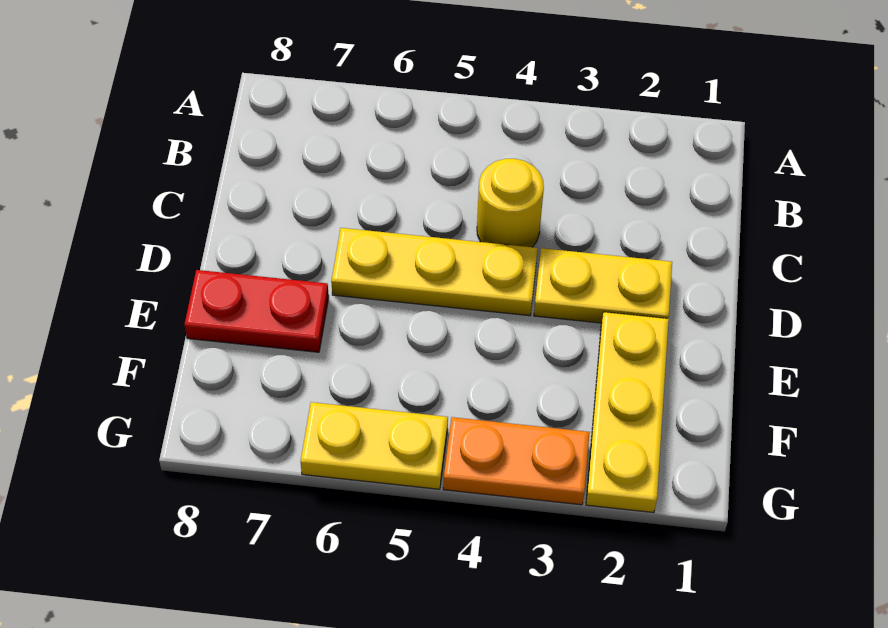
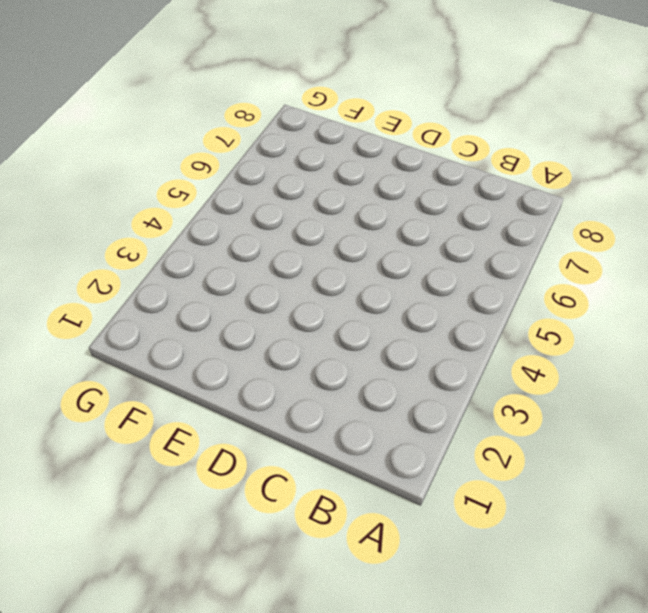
none -> yellow round brick C4 level 1
none -> yellow plate D2:D3 level 1

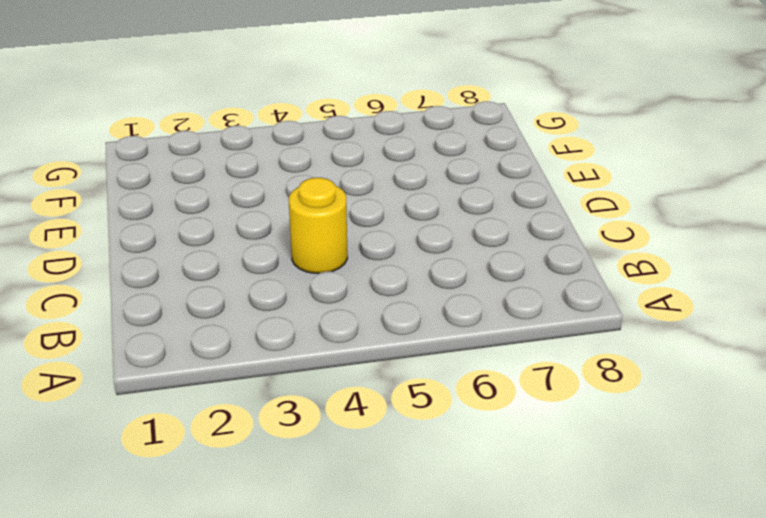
none -> yellow plate D2:D3 level 1
none -> yellow plate D4:D6 level 1

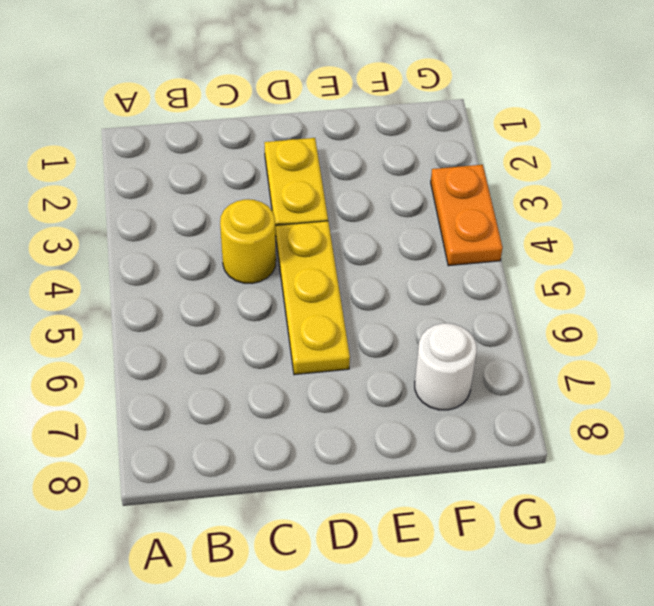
white round brick F7 level 1 -> none
none -> yellow plate E2:G2 level 1
none -> red plate E7:E8 level 1

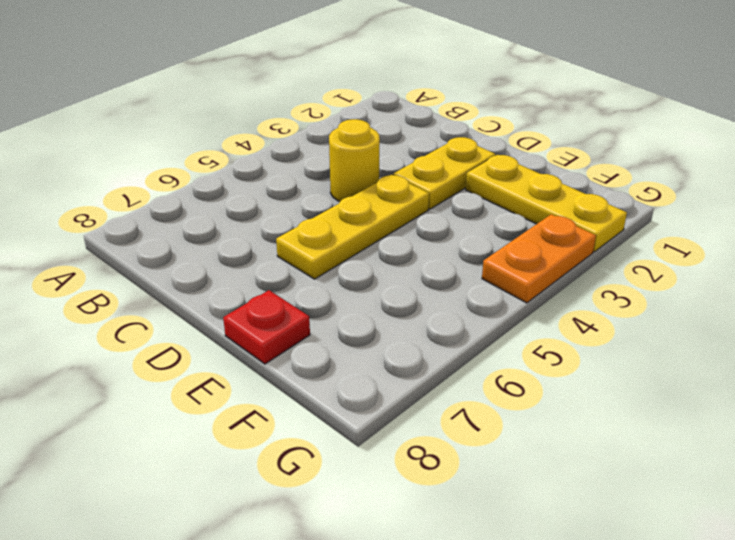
red plate E8 level 1 -> red plate E7:E8 level 1
none -> yellow plate G5:G6 level 1

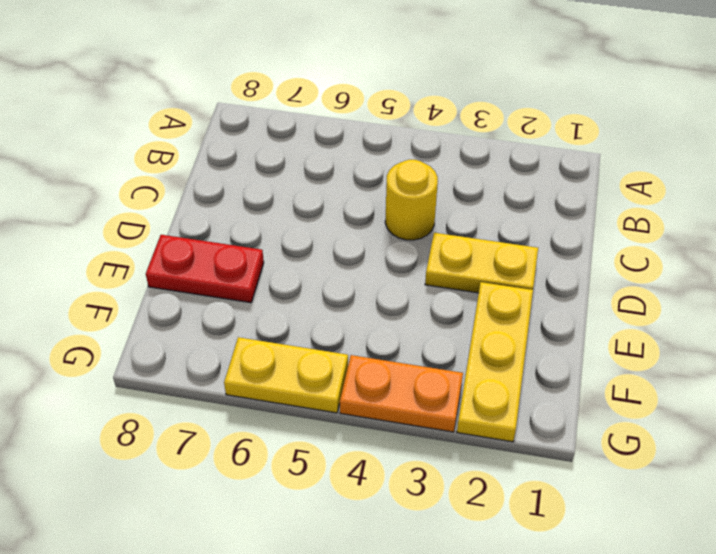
none -> yellow plate D4:D6 level 1

